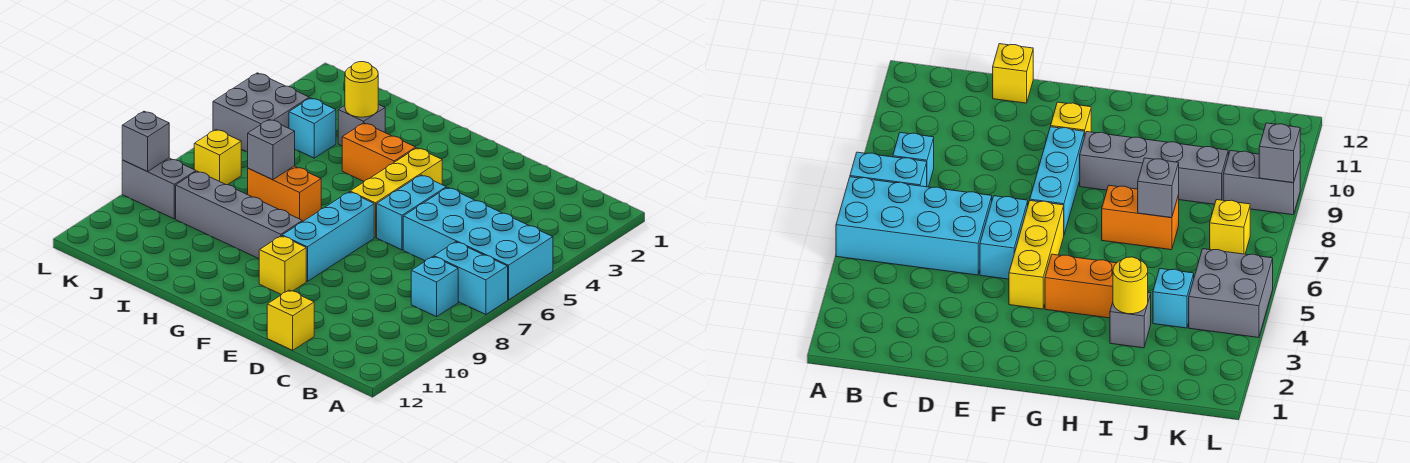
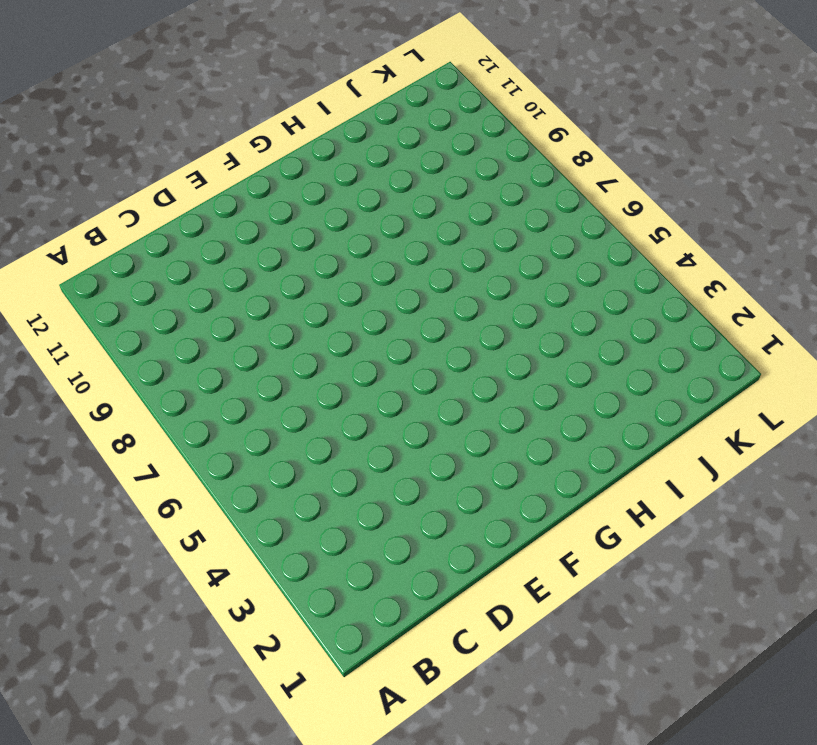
none -> cyan brick A5:D6 level 1
none -> cyan brick A7:B7 level 1
none -> cyan brick B8 level 1

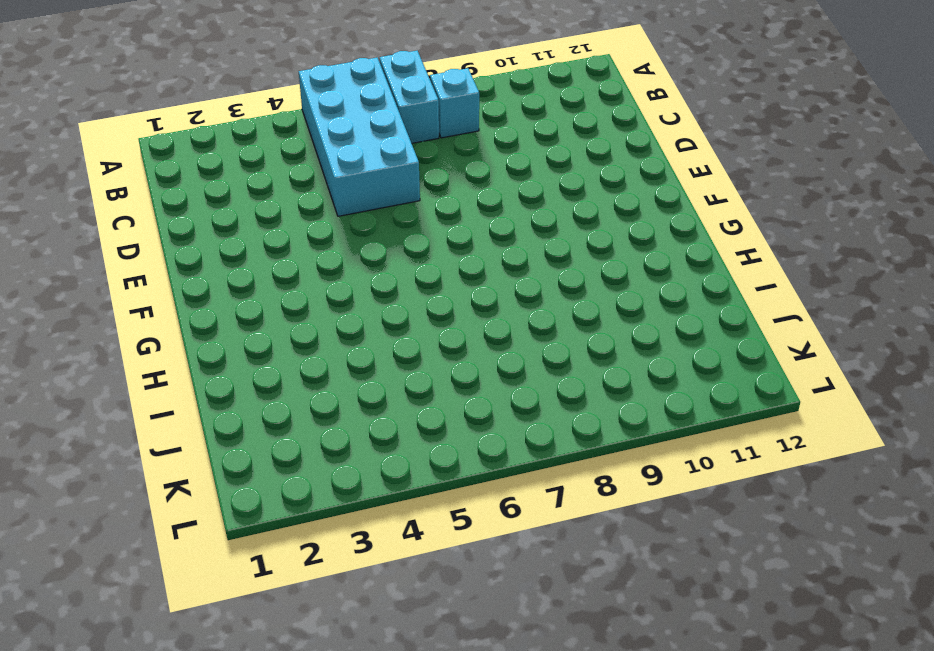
none -> yellow brick D12 level 1
none -> cyan brick E5:E6 level 1
none -> yellow brick F4:F6 level 1

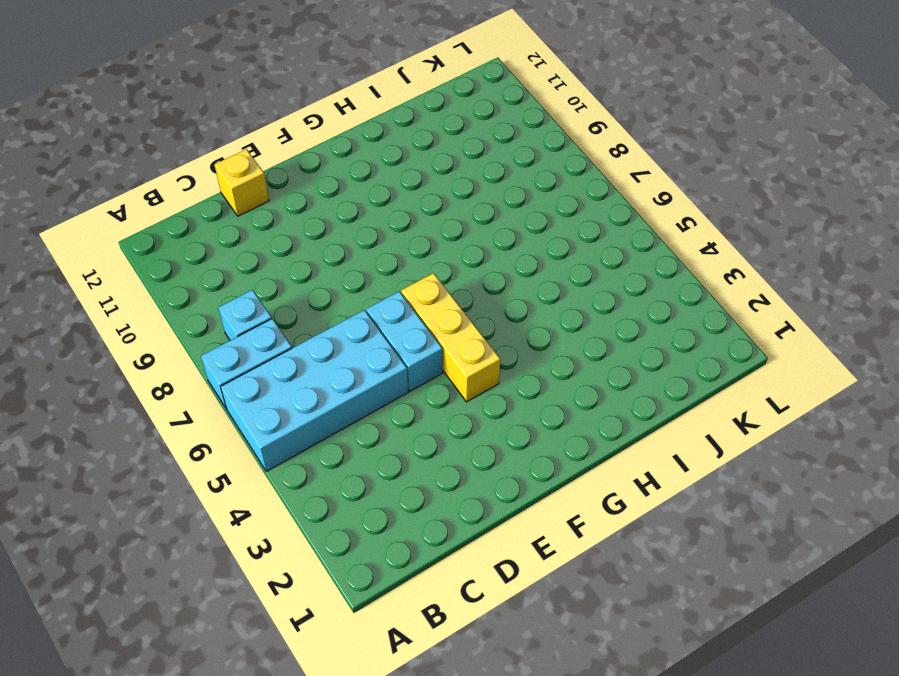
none -> cyan brick F7:F9 level 1
none -> yellow brick F10 level 1
none -> orange brick G4:H4 level 1

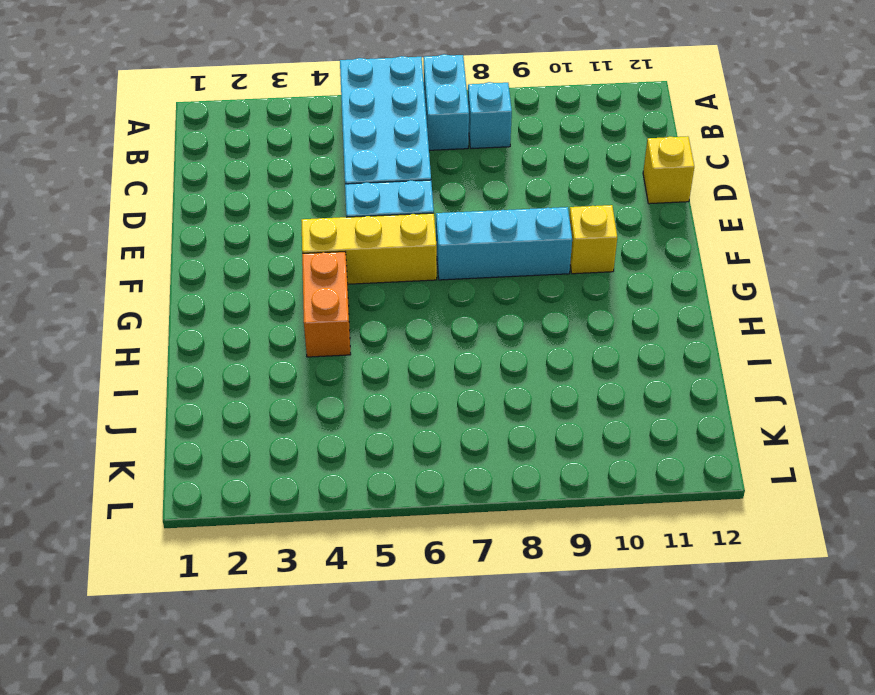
none -> grey brick G9:J9 level 1
none -> orange brick H7:I7 level 1
none -> grey brick I3 level 1

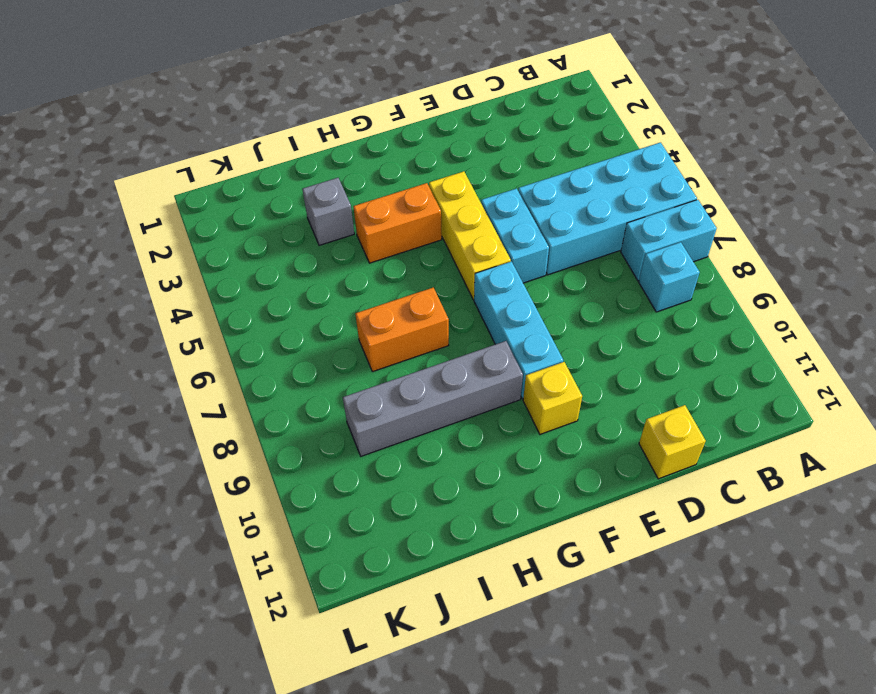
none -> cyan brick J4 level 1
none -> grey brick K4:L5 level 1
none -> yellow brick K7 level 1

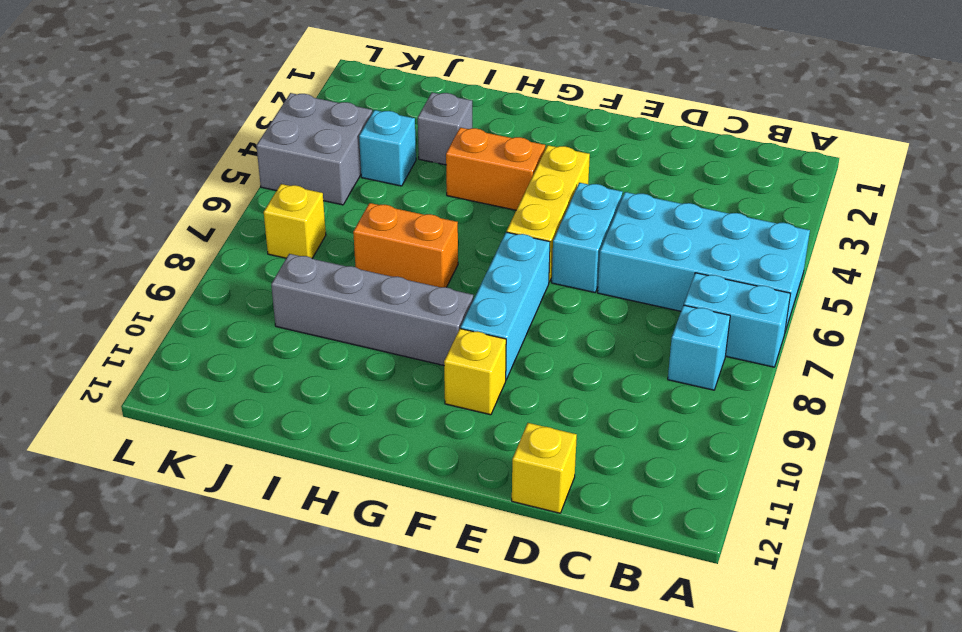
none -> grey brick K9:L9 level 1
none -> yellow round brick I3 level 2
none -> grey brick I7 level 2

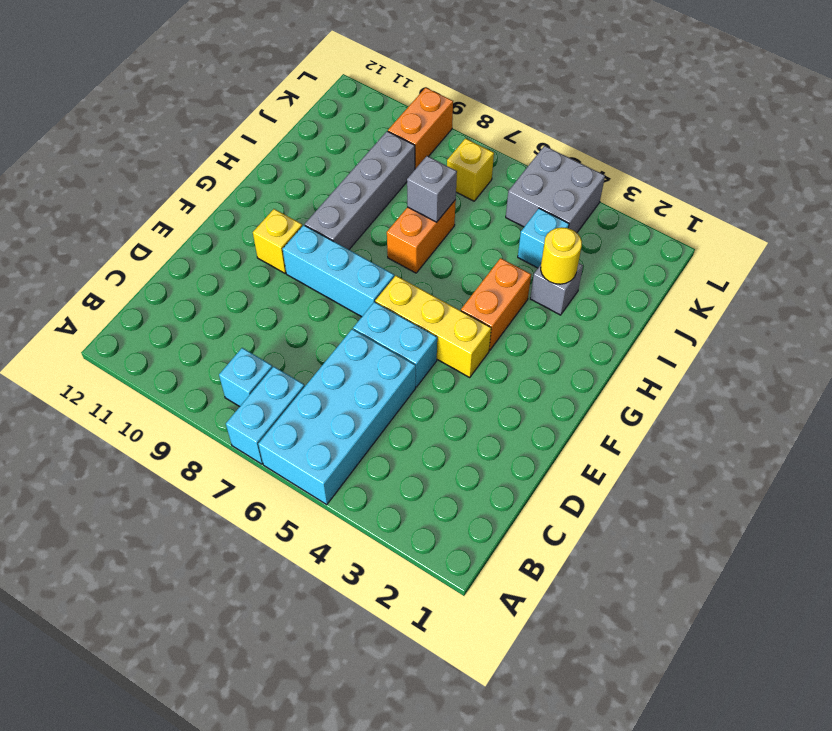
orange brick K9:L9 level 1 -> grey brick K9:L9 level 1
none -> yellow brick D12 level 1
none -> grey brick L9 level 2

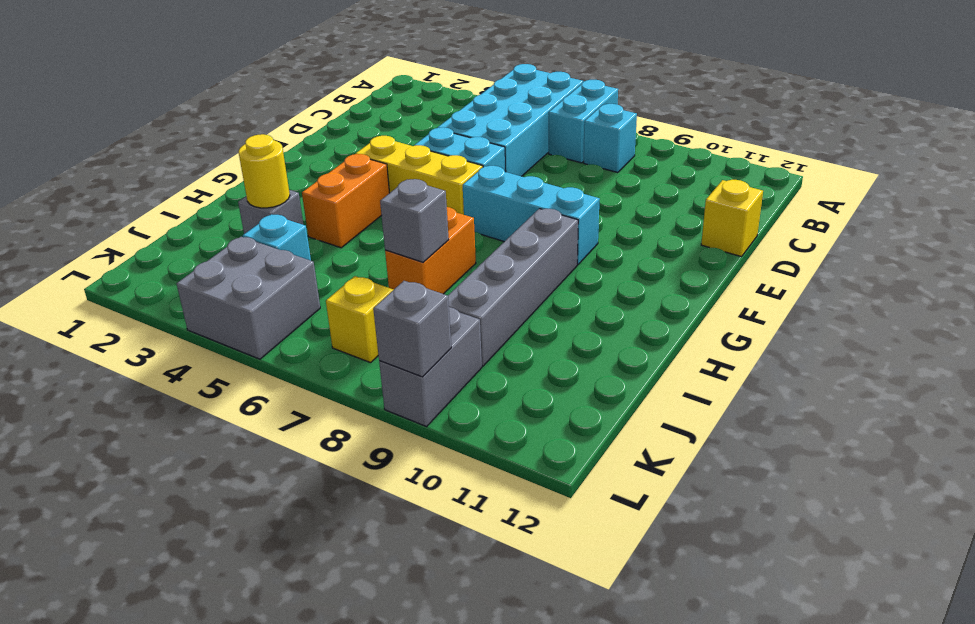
none -> yellow brick F10 level 1

